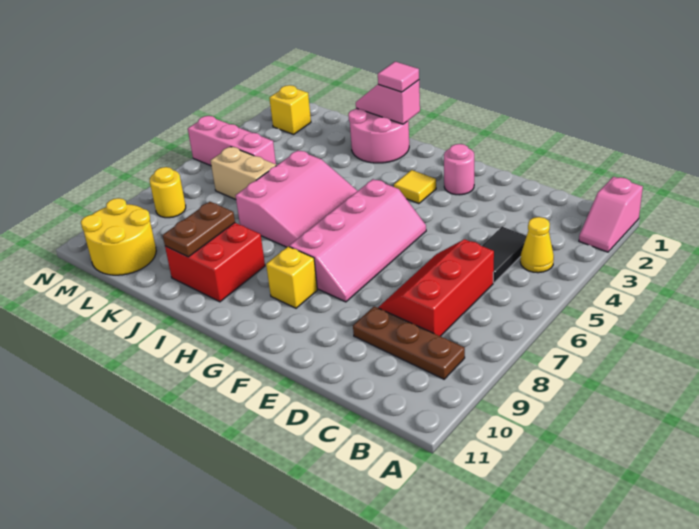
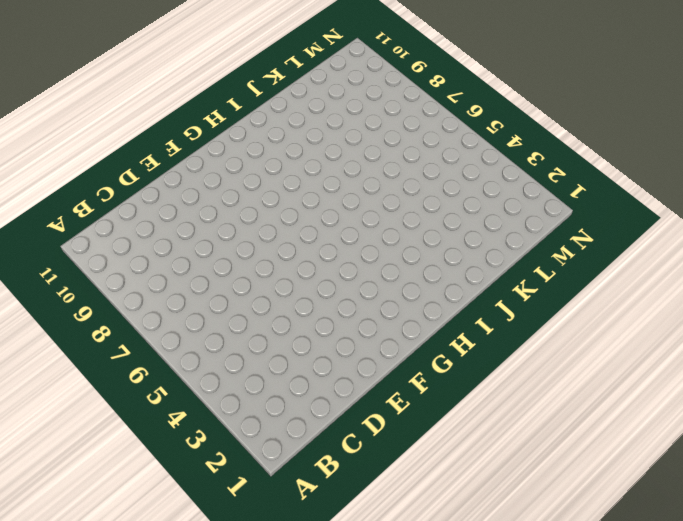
none -> pink slope A1:A2 level 1 top 1
none -> yellow cone B4 level 1
none -> brown plate B9:D9 level 1

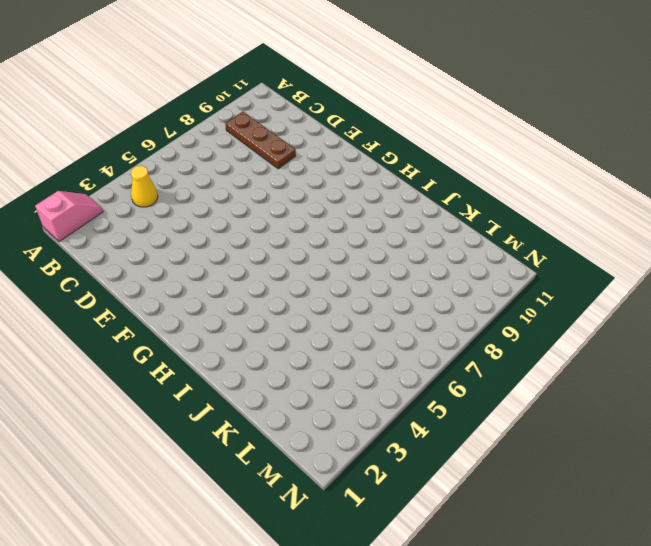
none -> black tile C4:C5 level 1
none -> red slope C6:D8 level 1 top C
none -> pink round brick F2 level 1

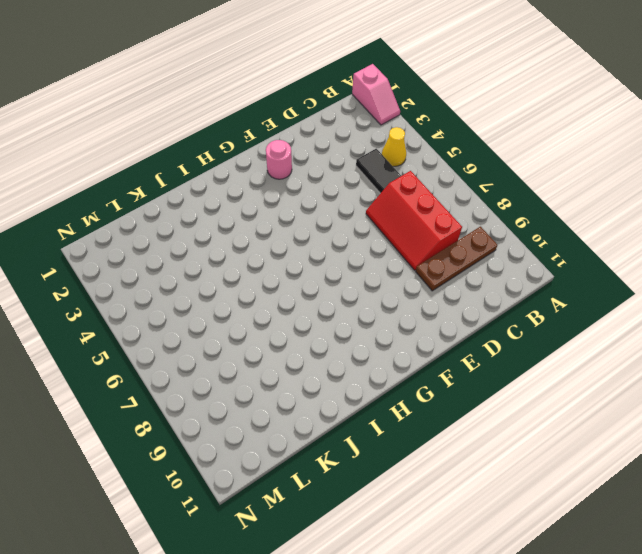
none -> pink slope F5:G8 level 1 top G
none -> yellow tile G3 level 1
none -> yellow brick G9 level 1

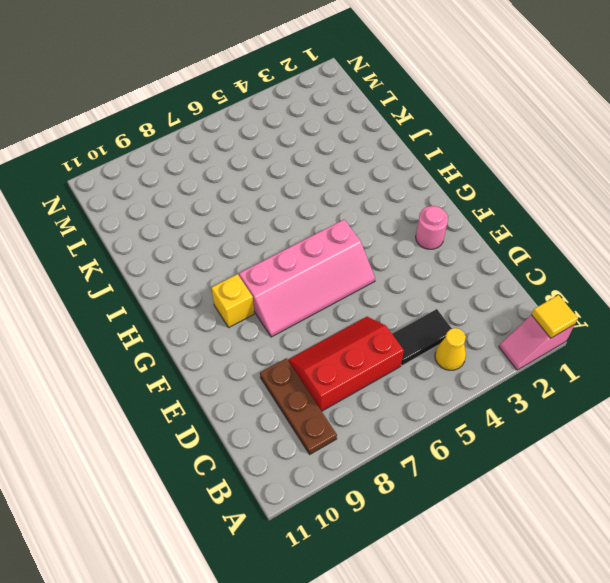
yellow tile A1 level 2 -> yellow tile G3 level 1
none -> pink slope H5:J7 level 1 top J
none -> pink round brick I1:J2 level 1
none -> red brick I9:J10 level 1

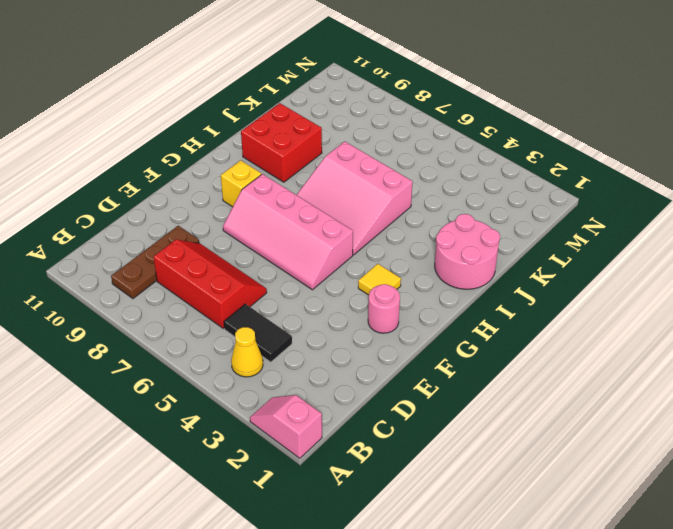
none -> tan brick K6:L6 level 1
none -> pink brick L5:N5 level 1
none -> yellow round brick L10:M11 level 1

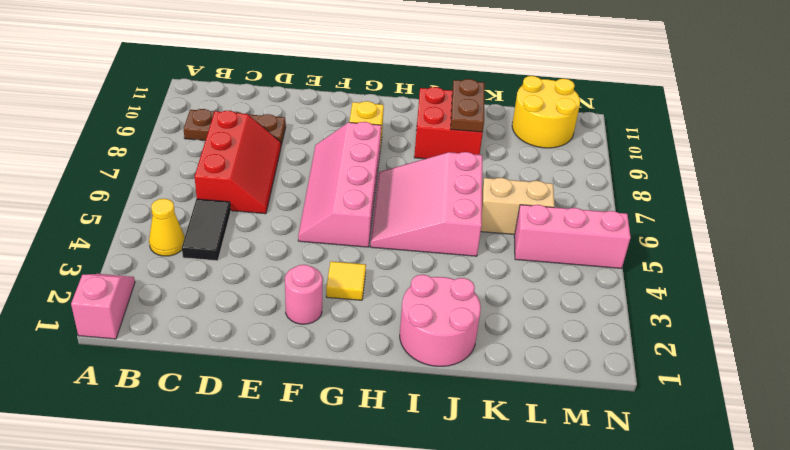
none -> yellow brick M2 level 1
none -> yellow round brick M8 level 1
none -> pink slope I1:J1 level 2 top I

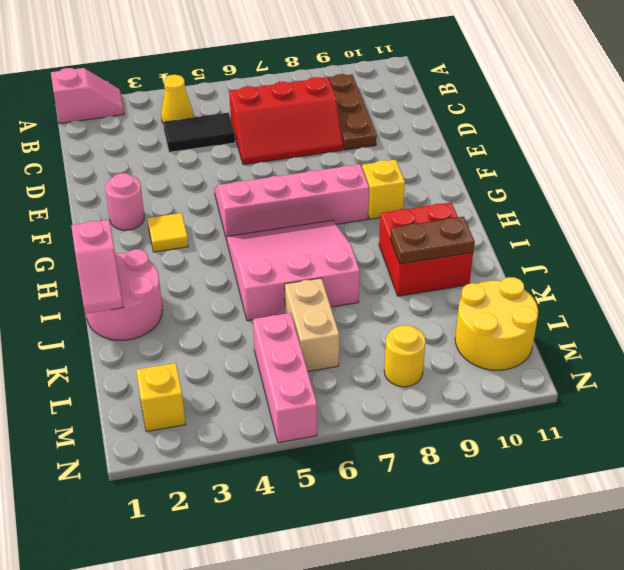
none -> pink tile I1 level 3

